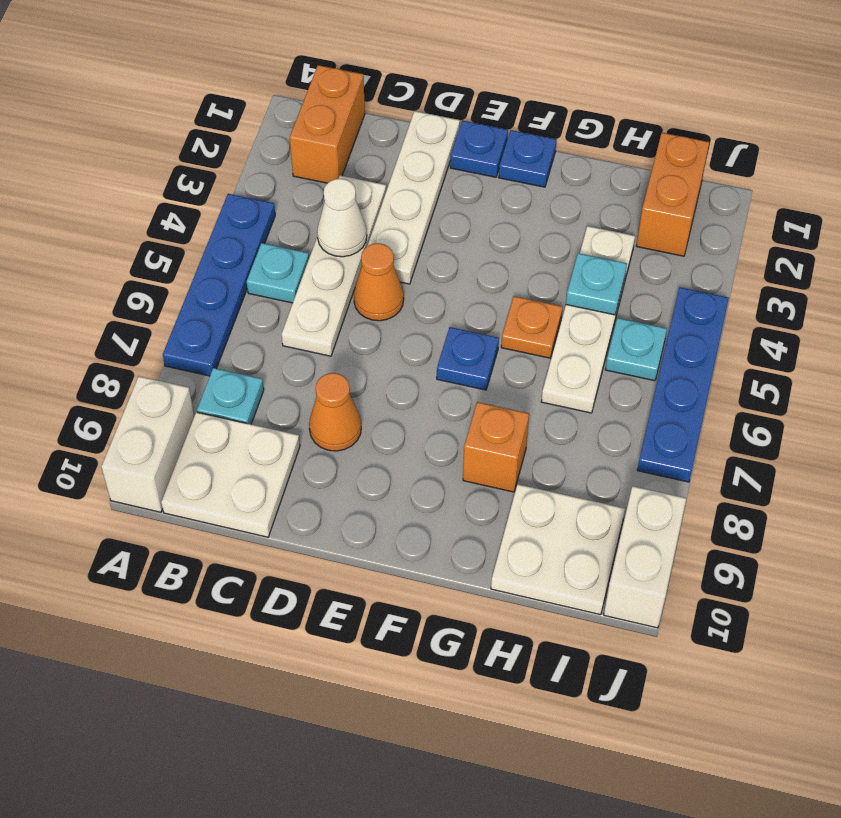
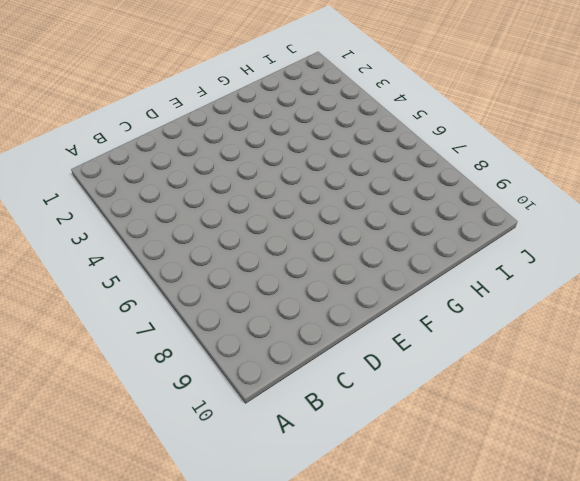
none -> blue plate A4:A7 level 1
none -> white brick A9:A10 level 1
none -> orange brick B1:B2 level 1

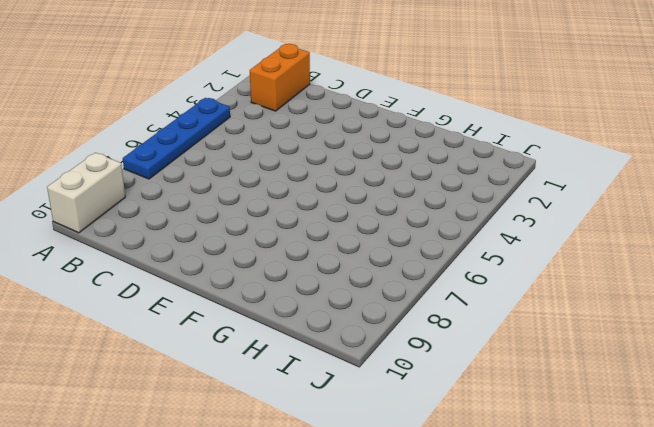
none -> cyan plate B5 level 1
none -> cyan plate B8 level 1
none -> white plate B9:C10 level 1

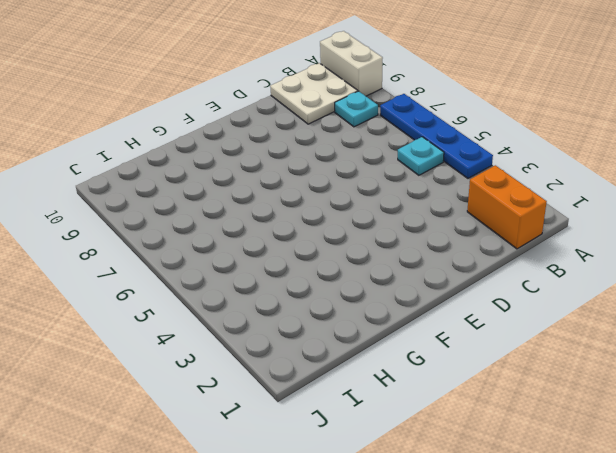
none -> white plate C3:C6 level 1
none -> white plate D1:D4 level 1
none -> orange cone D5 level 1

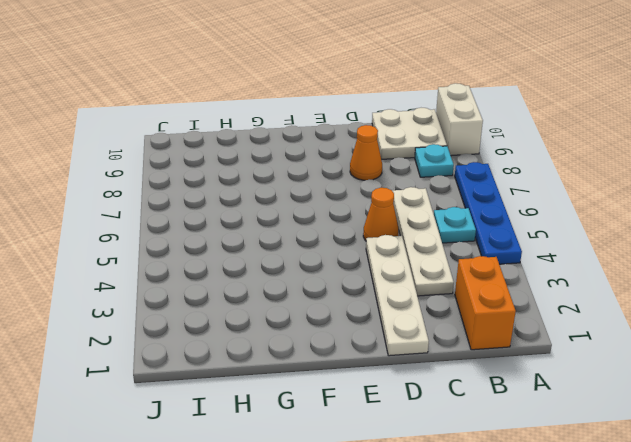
none -> blue plate E1 level 1
none -> blue plate F1 level 1
none -> blue plate F6 level 1

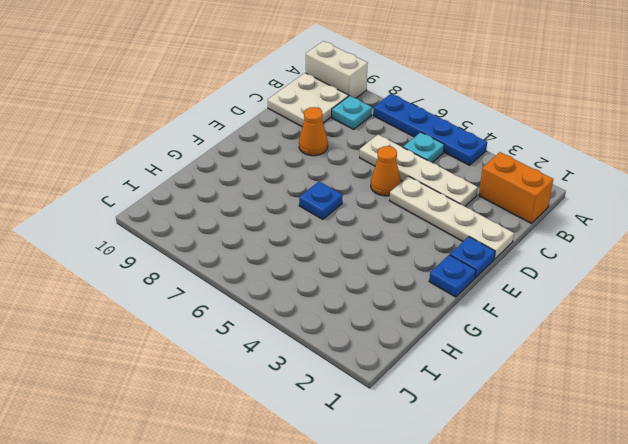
none -> orange plate G5 level 1
none -> orange brick G8 level 1
none -> white plate H3:H6 level 1

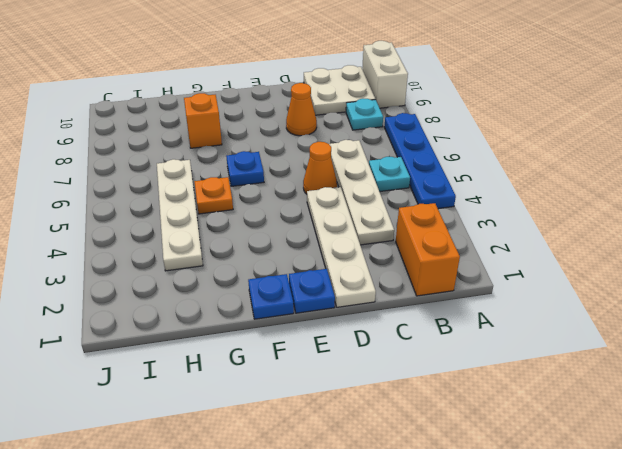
none -> white plate H9:I10 level 1
none -> orange brick I1:I2 level 1
none -> cyan plate I5 level 1

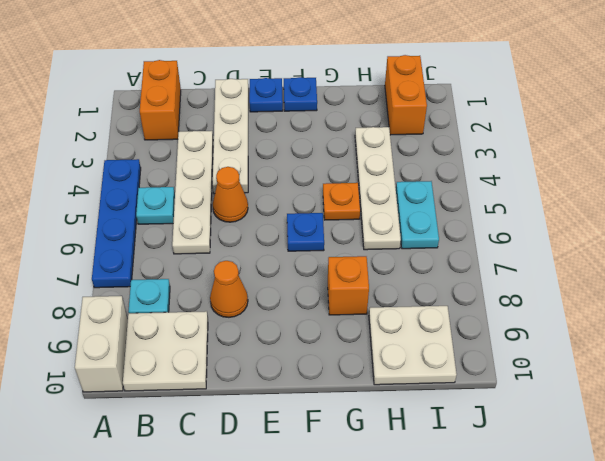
cyan plate I5:I6 level 1 -> cyan plate I5 level 1
none -> blue plate J4:J7 level 1
none -> white brick J9:J10 level 1
none -> white cone C4 level 2

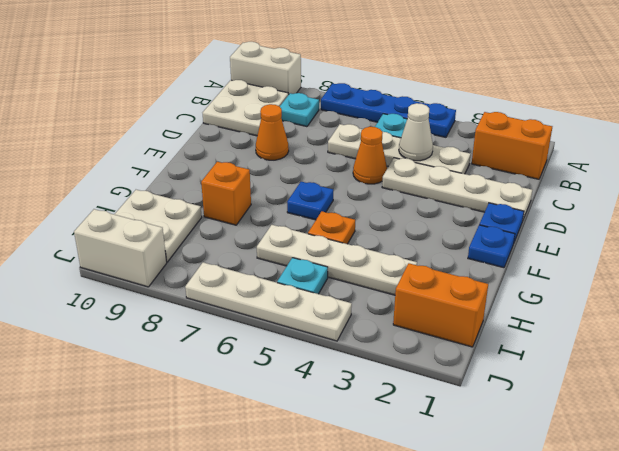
white plate J4:J7 level 1 -> blue plate J4:J7 level 1
none -> cyan plate H4 level 2

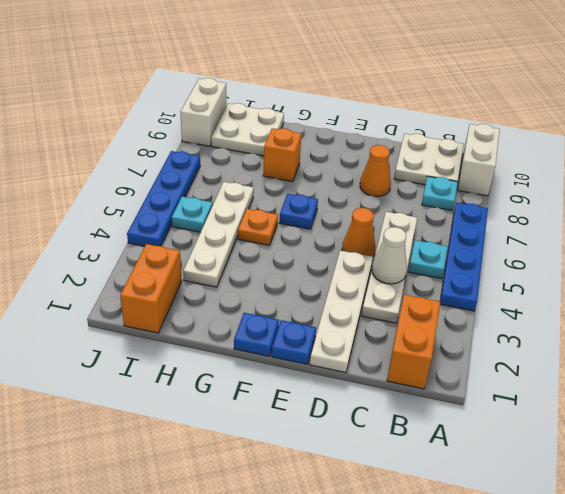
none -> cyan plate H4 level 2

